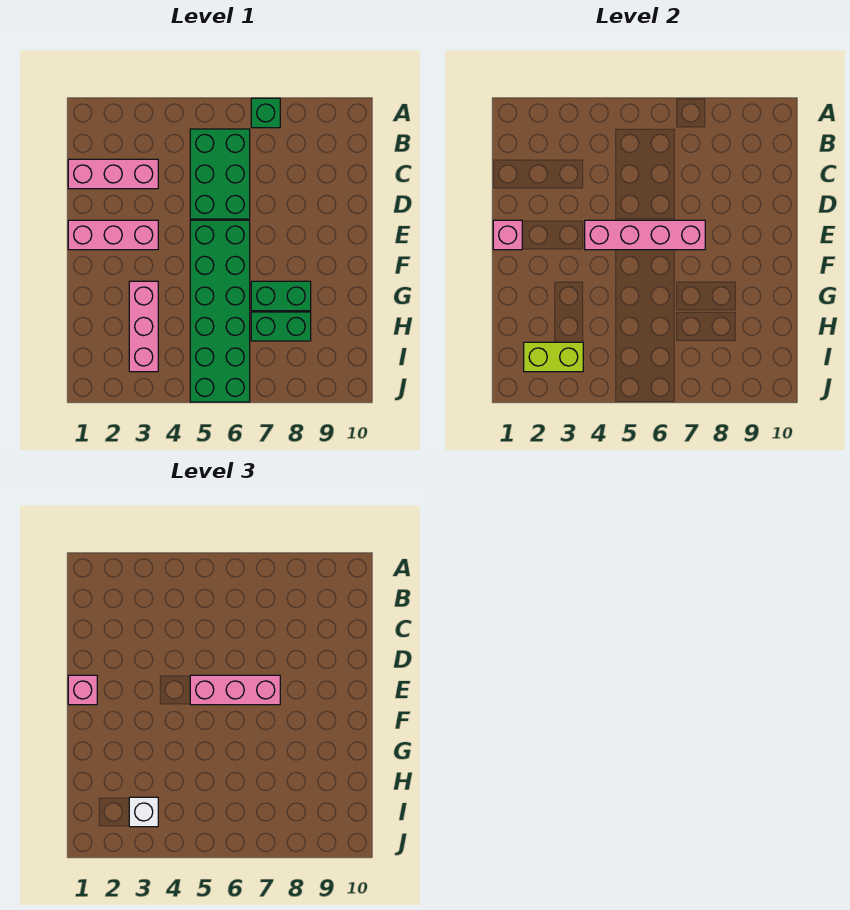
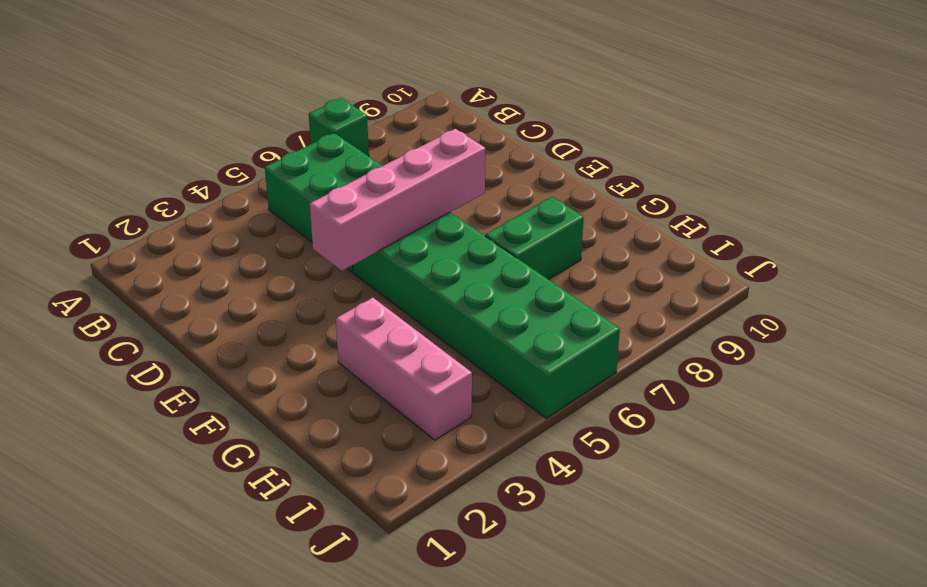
none -> pink brick C1:C3 level 1
none -> pink brick E1:E3 level 1
none -> green brick H7:H8 level 1

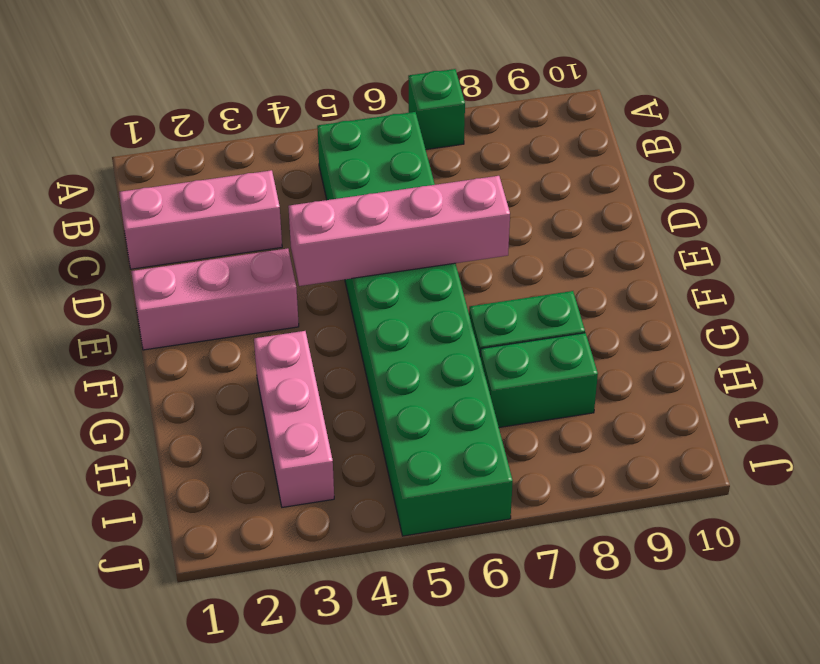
none -> pink brick E1 level 2
none -> lime brick I2:I3 level 2
none -> pink brick E1 level 3

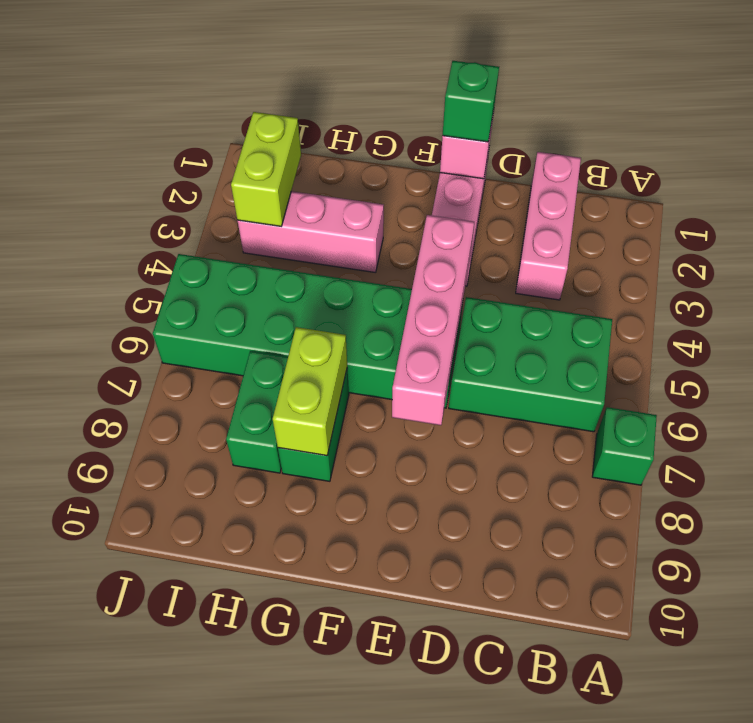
green brick E1 level 3 -> pink brick E1 level 3
lime brick G7:G8 level 2 -> none
none -> pink brick E5:E7 level 3
none -> white brick I3 level 3

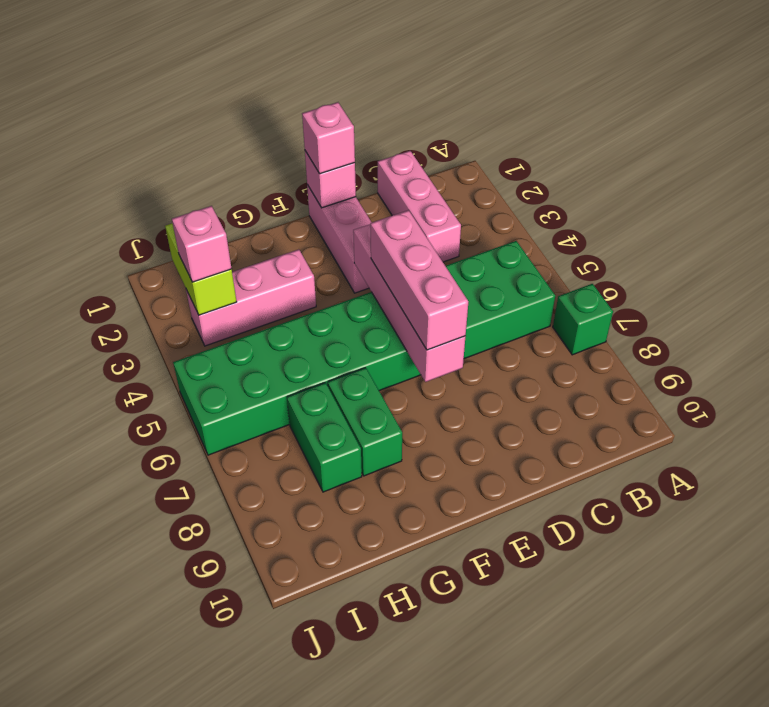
pink brick I3 level 3 -> white brick I3 level 3

